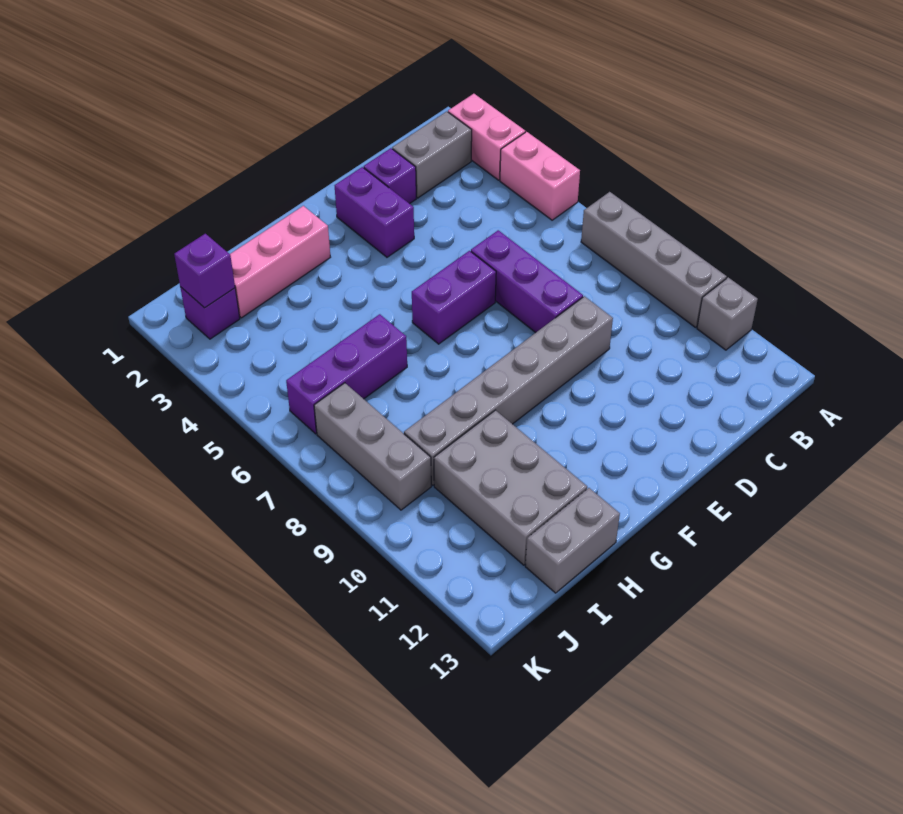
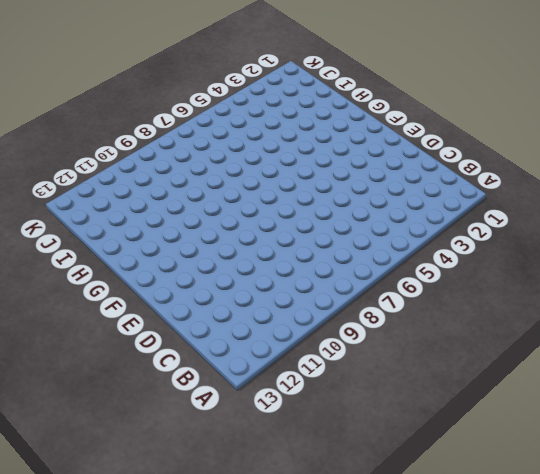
none -> pink brick A2:A3 level 1
none -> pink brick A4:A5 level 1
none -> grey brick A7:A10 level 1

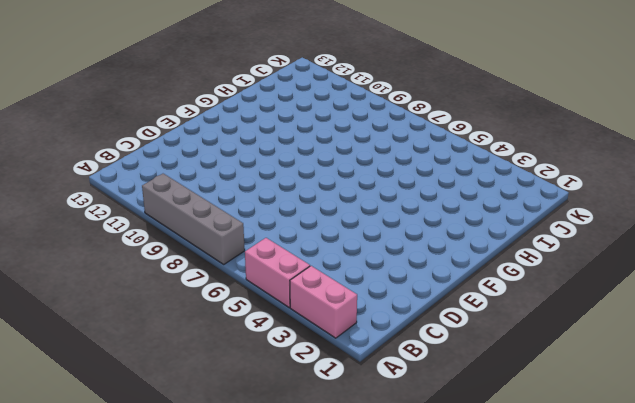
none -> grey brick A11 level 1
none -> grey brick B2:C2 level 1
none -> purple brick D2 level 1

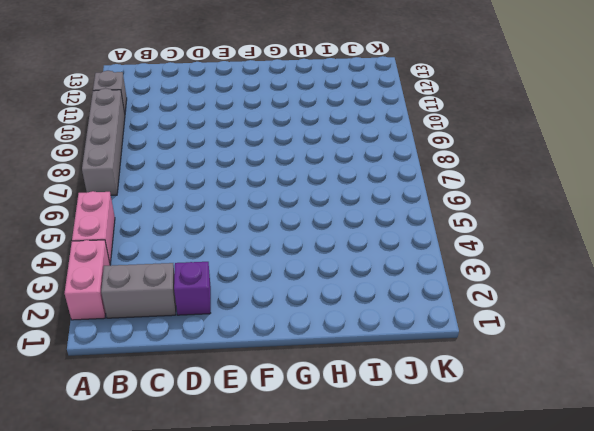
none -> purple brick D6:D8 level 1
none -> grey brick D9:I9 level 1
none -> purple brick E2:E3 level 1

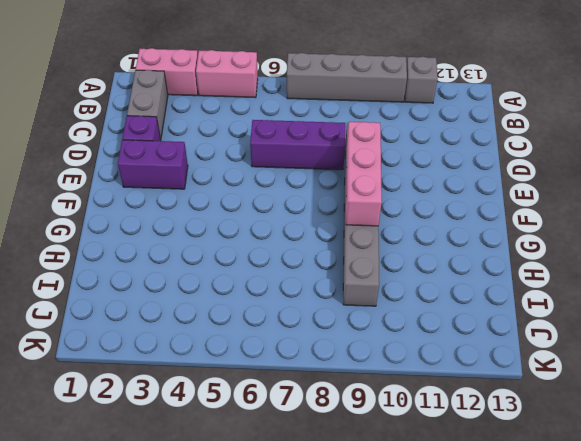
pink brick E9:G9 level 2 -> pink brick G2:I2 level 1
none -> purple brick E6:F6 level 1
none -> purple brick H6:J6 level 1
none -> grey brick H10:I12 level 1

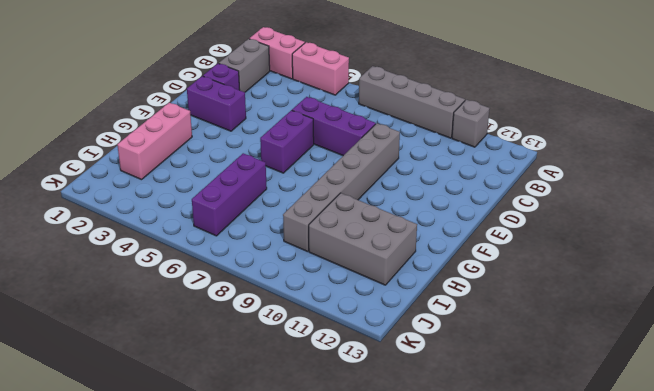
none -> grey brick H13:I13 level 1
none -> purple brick J2 level 1
none -> grey brick J7:J9 level 1

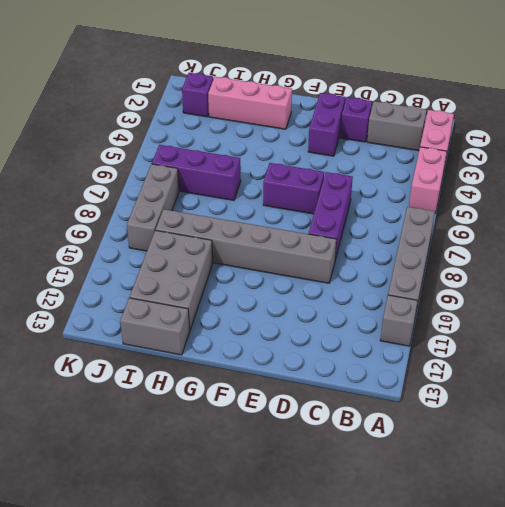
none -> purple brick J2 level 2

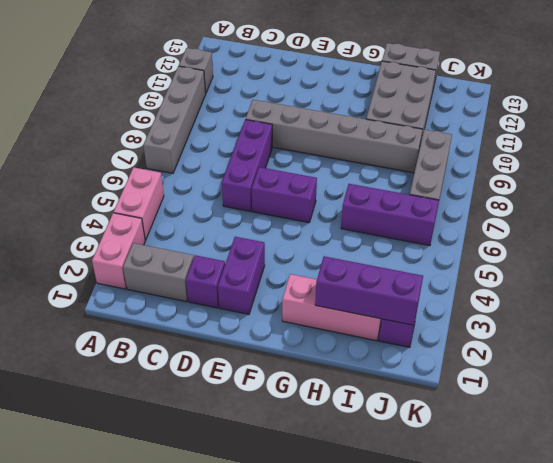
purple brick H2:J2 level 2 -> purple brick J2 level 2

